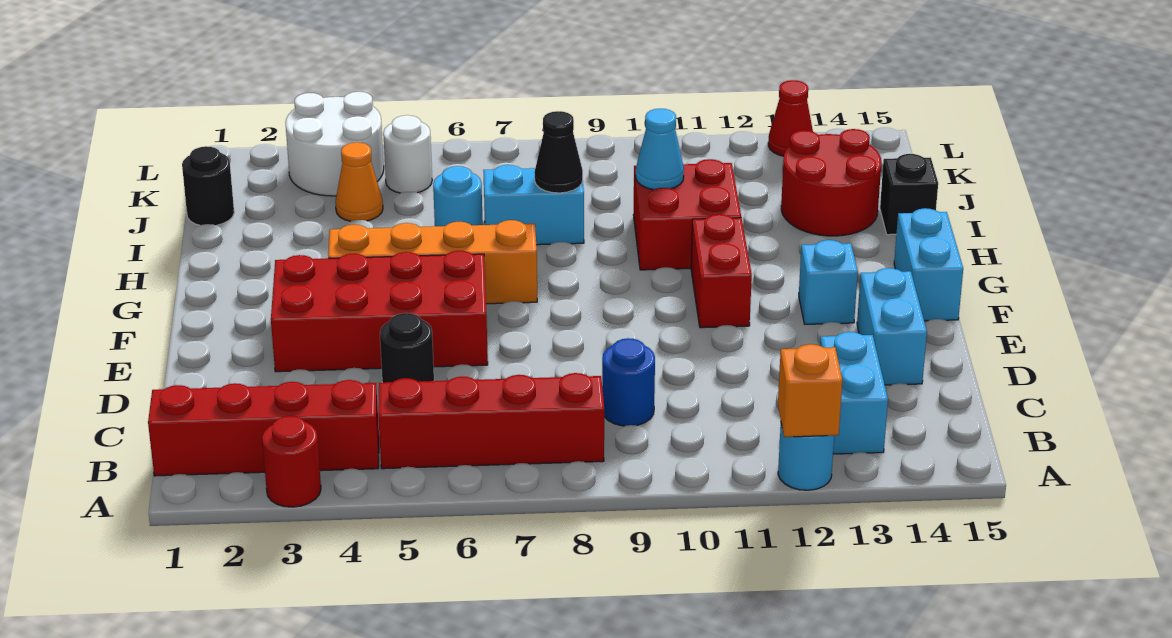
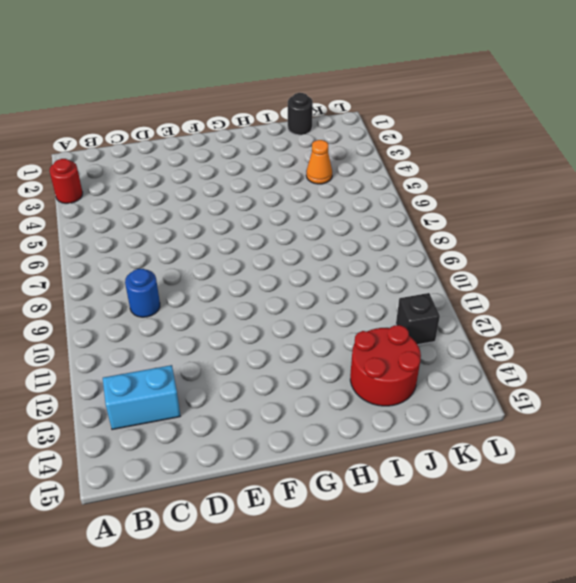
black brick K12 level 1 -> black brick I15 level 1
none -> cyan round brick A12 level 1
none -> red brick B1:B4 level 1
none -> red brick B5:B8 level 1

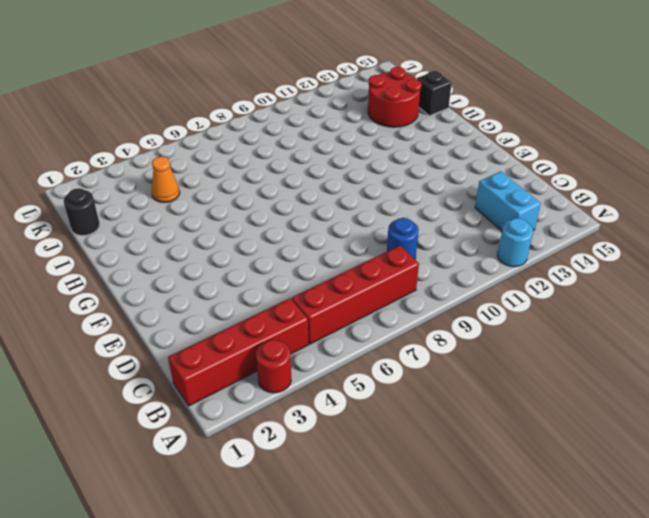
none -> black round brick D5 level 1
none -> cyan brick D14:E14 level 1
none -> red brick E3:F6 level 1

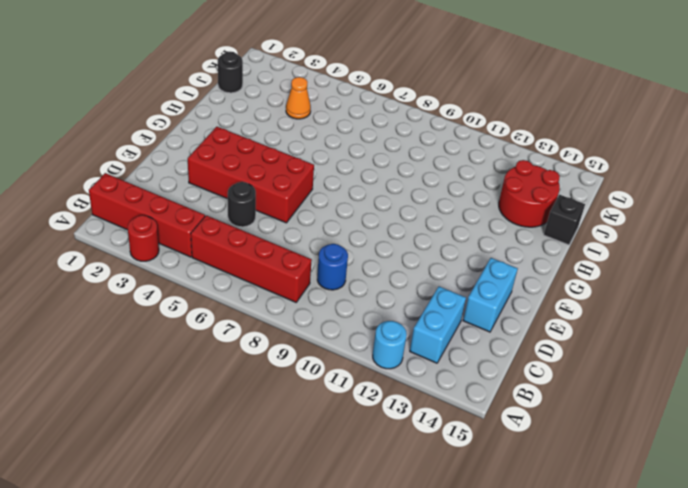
none -> red brick F11:G11 level 1
none -> cyan brick F13 level 1
none -> cyan brick F15:G15 level 1

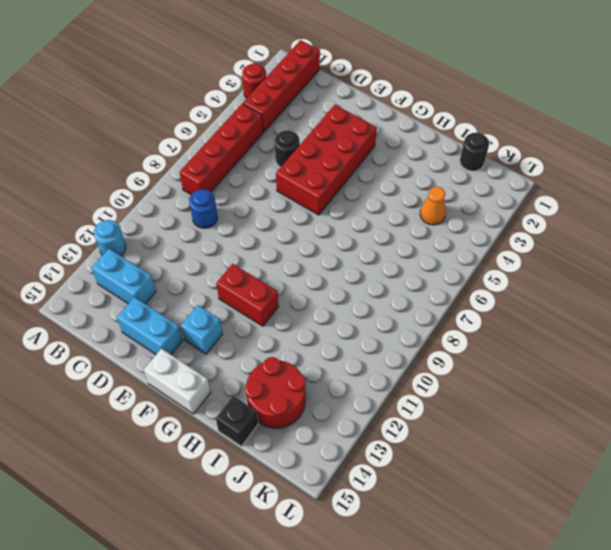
white brick F15:G15 level 1 -> cyan brick F15:G15 level 1
none -> orange brick G4:G7 level 1
none -> red brick H10:I11 level 1
none -> cyan round brick I6 level 1

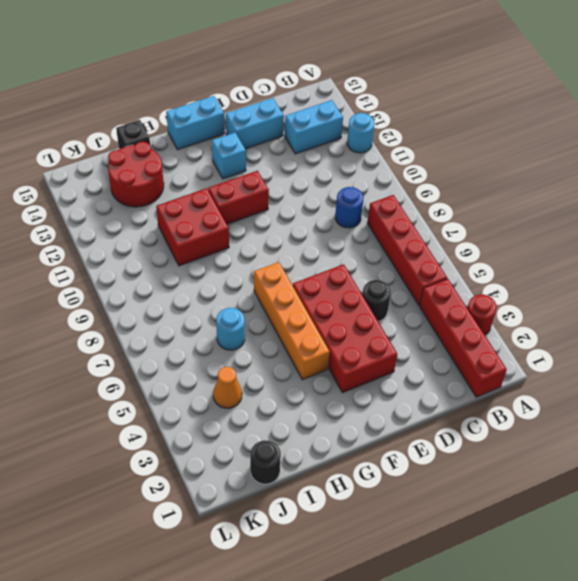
none -> cyan brick I7:I8 level 1
none -> white round brick K3:L4 level 1
none -> white round brick K5 level 1

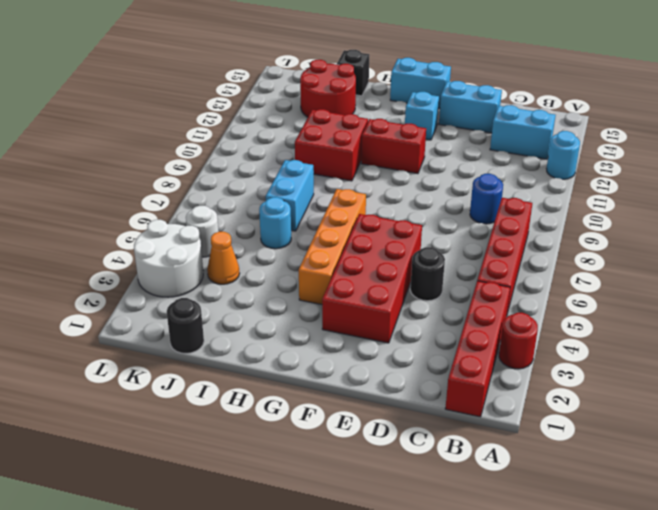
none -> red cone L13 level 1
none -> orange brick A12 level 2
none -> black cone I8 level 2

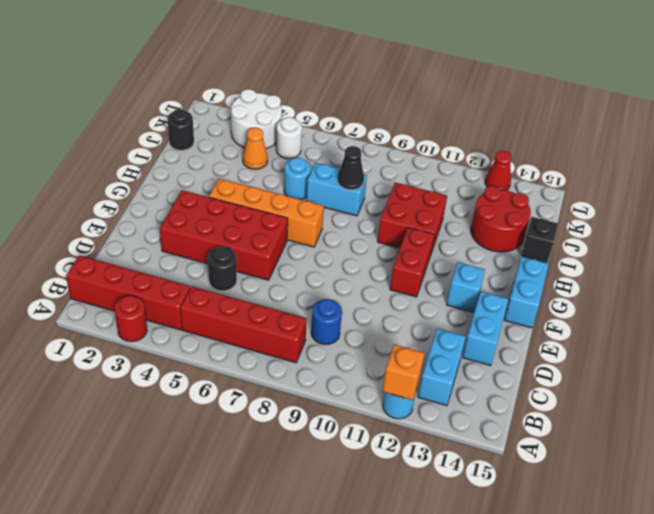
none -> cyan cone I10 level 2

